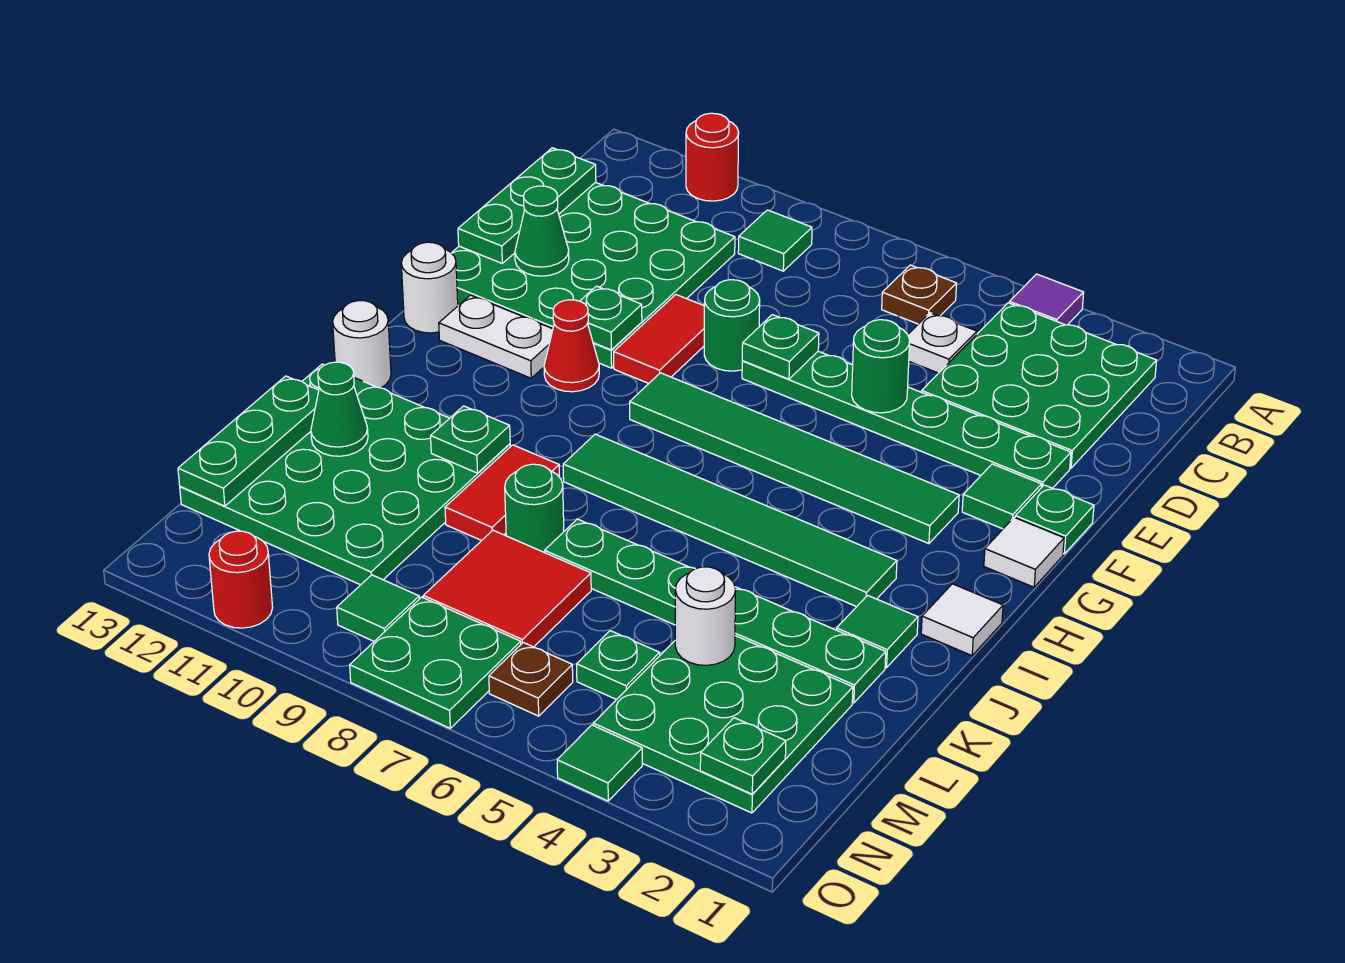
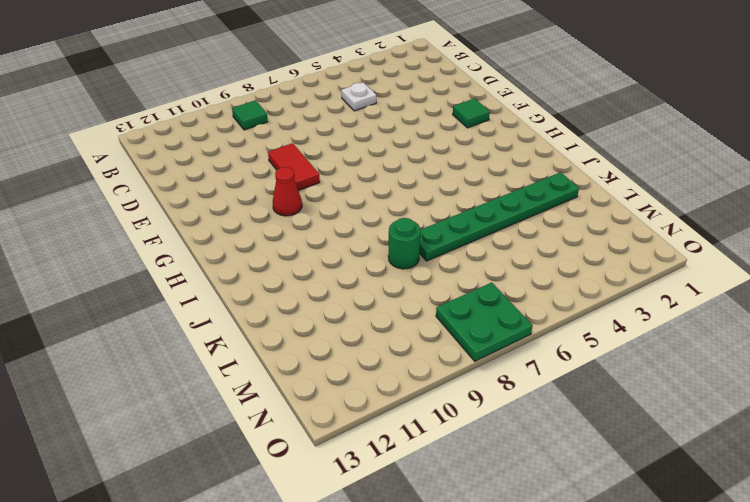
none -> purple tile A4 level 1
none -> red round brick A11 level 1
none -> green plate B2:D4 level 1
none -> brown plate B6 level 1

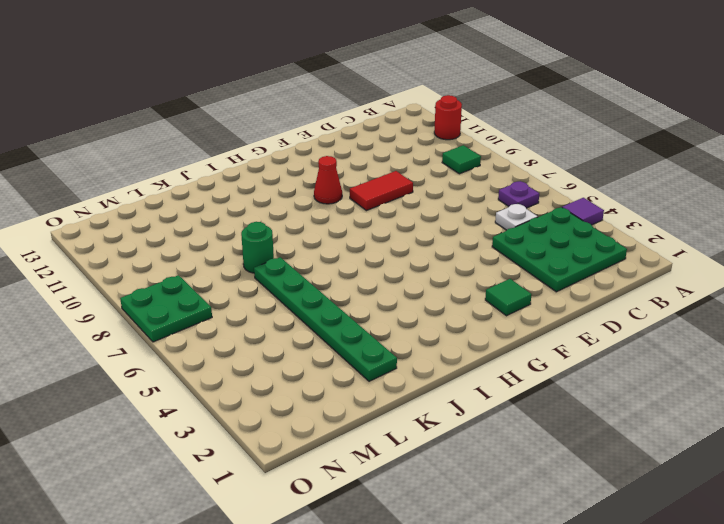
purple plate B6 level 1 -> brown plate B6 level 1
none -> green plate C10:F13 level 1
none -> green plate E2:E7 level 1
none -> green round brick E8 level 1
none -> green plate F1 level 1

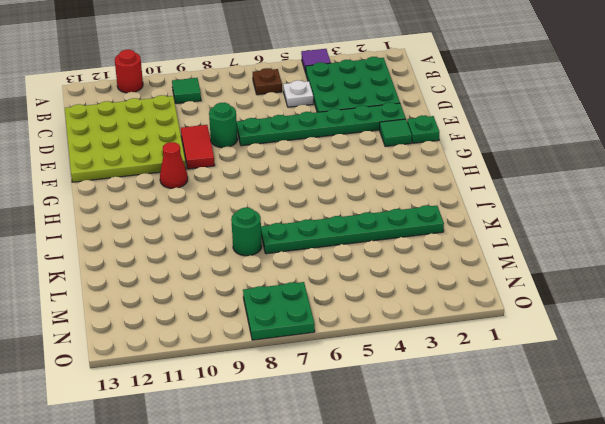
lime plate C10:F13 level 1 -> green plate C10:F13 level 1
none -> white tile G1 level 1
none -> green tile G3:G8 level 1
none -> white plate G11:G12 level 1
none -> white round brick G13 level 1

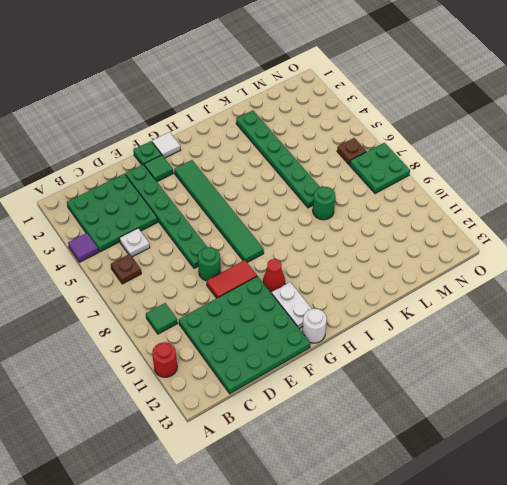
none -> white tile I1 level 1
none -> green tile I3:I8 level 1
none -> white round brick I13 level 1
none -> green tile J2 level 1

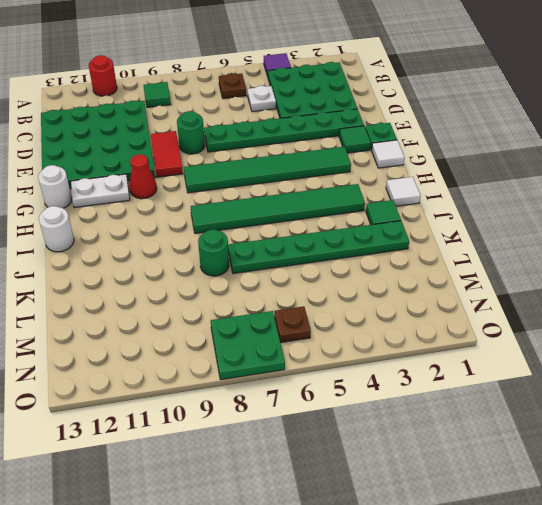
none -> red tile J9:K9 level 1
none -> green plate J10:M13 level 1
none -> green plate L2:N4 level 1
none -> red tile L7:M8 level 1

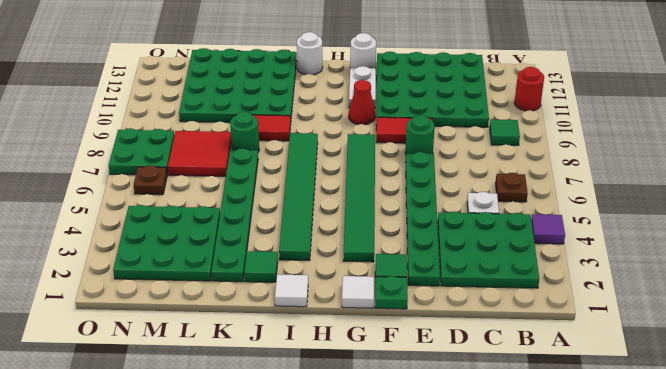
none -> green plate M5 level 1
none -> green tile N9 level 1
none -> green tile O4 level 1
none -> red round brick O11 level 1

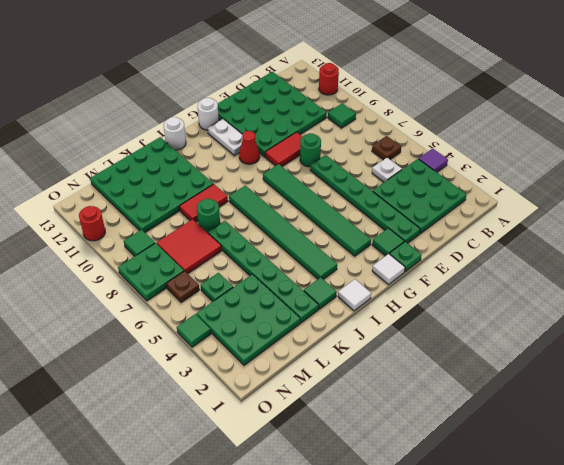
none -> green plate C13:E13 level 2
none -> green round brick E5 level 2
none -> green plate E7 level 2
none -> green cone E12 level 2

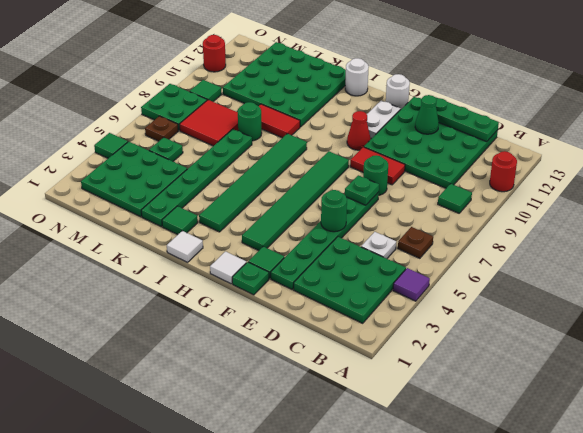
none -> green plate F10 level 2
none -> green plate J10 level 2
none -> green cone K12 level 2
none -> green plate K13:M13 level 2

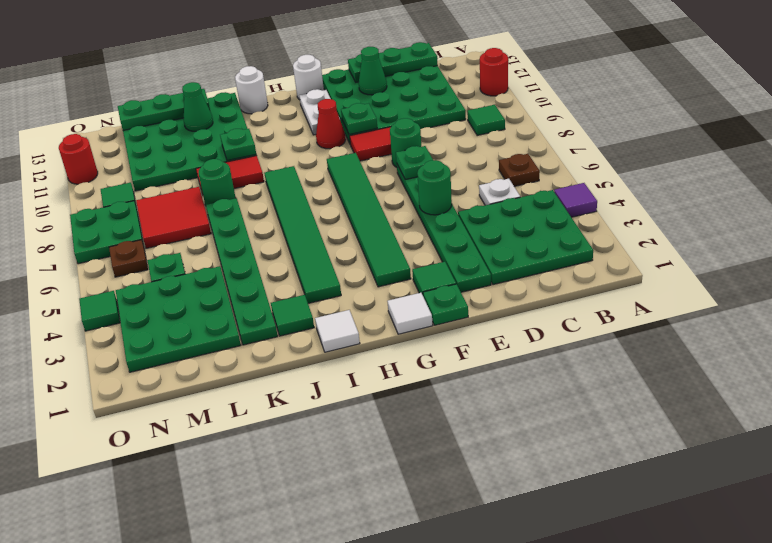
none -> white round brick L4 level 2
none -> green plate N2 level 2

